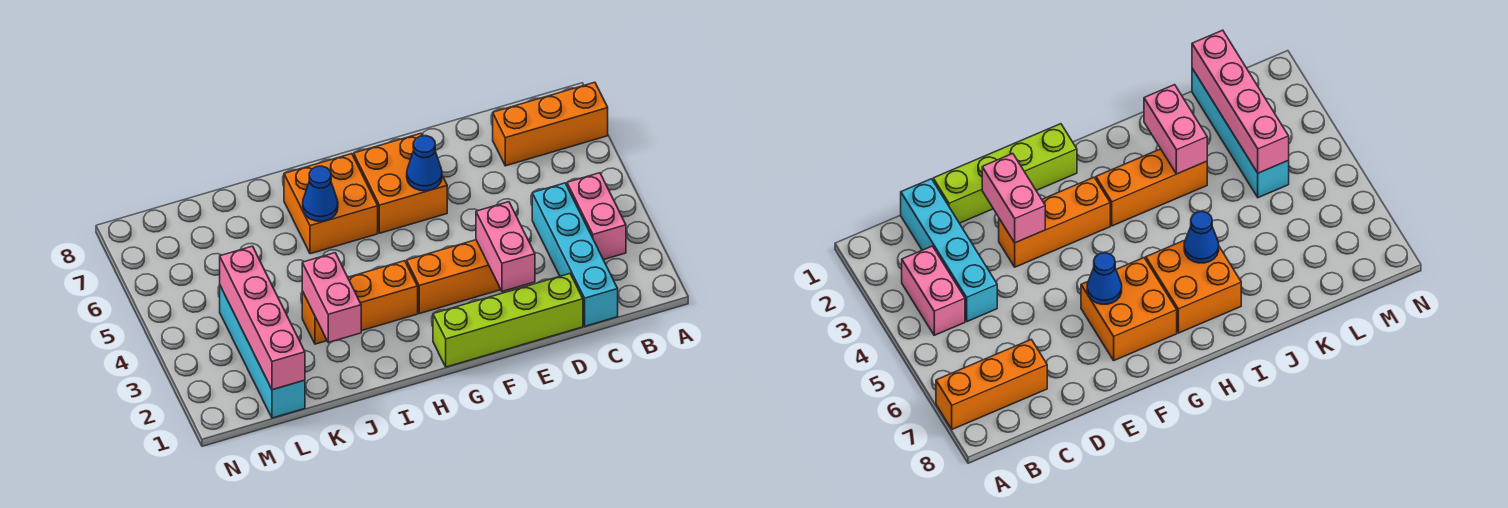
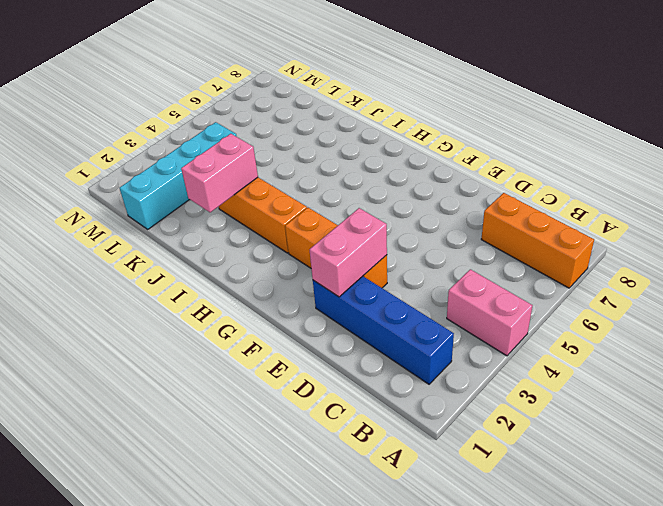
pink brick A4:B4 level 1 -> pink brick B3:B4 level 1
blue brick B2:E2 level 1 -> cyan brick C1:C4 level 1
none -> lime brick D1:G1 level 1
none -> orange brick F6:G7 level 1
none -> orange brick H6:I7 level 1

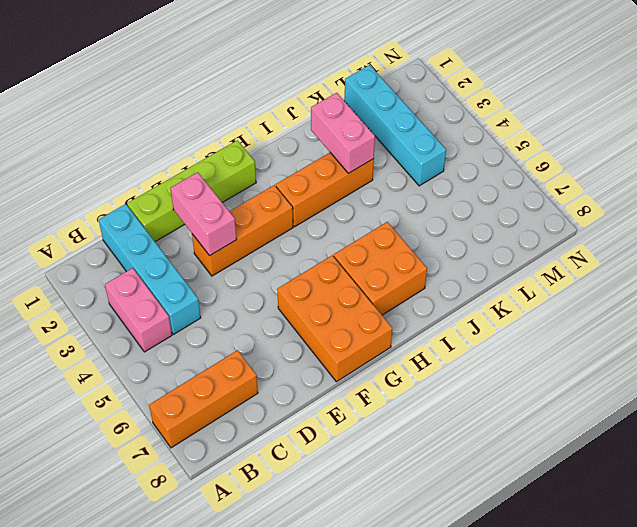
orange brick F6:G8 level 1 -> orange brick F6:G7 level 1
none -> blue cone F6 level 2
none -> blue cone I6 level 2
none -> pink brick L1:L4 level 2

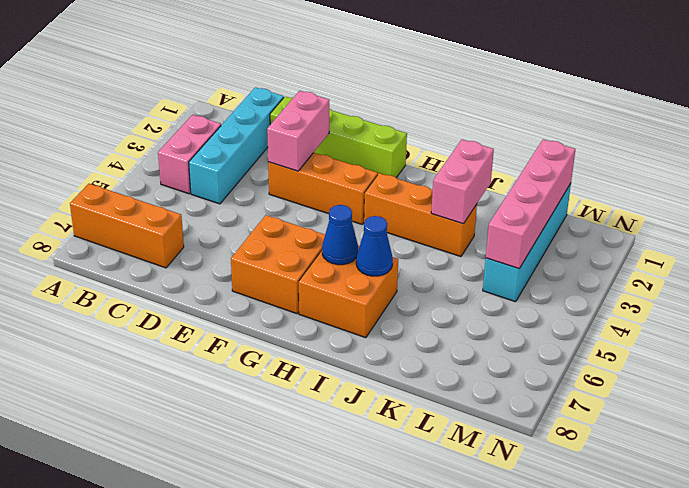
blue cone H6 level 2 -> blue cone F6 level 2

